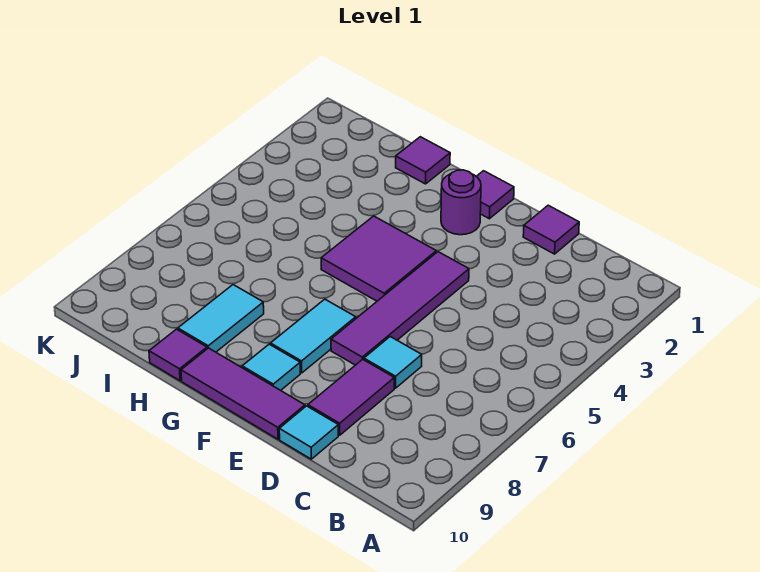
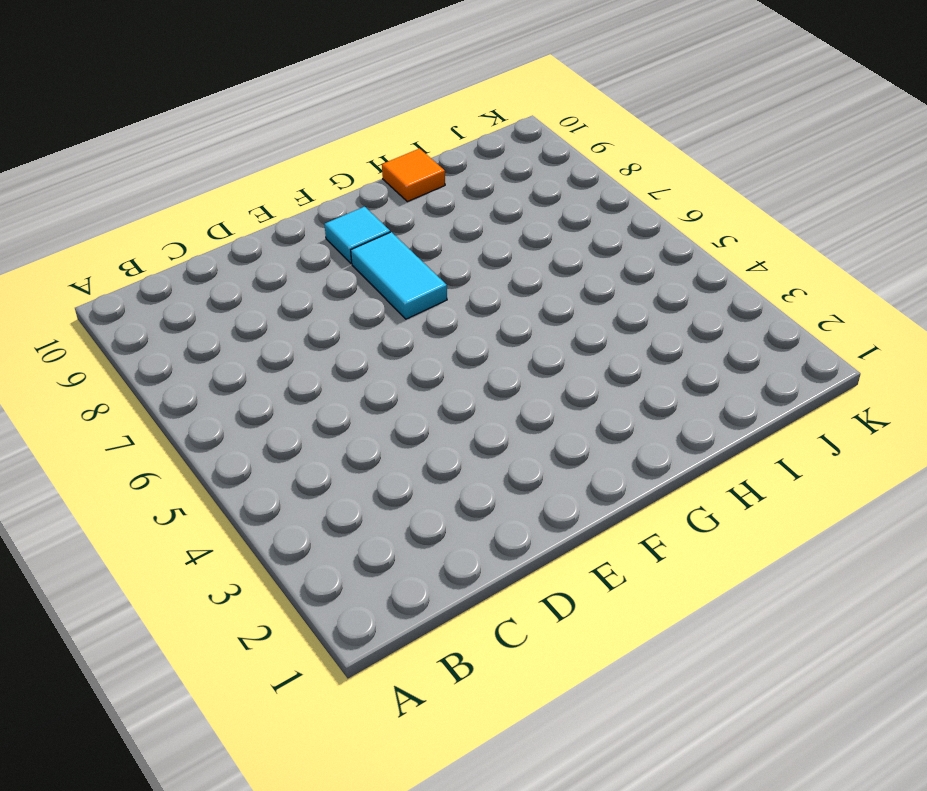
orange tile H10 level 1 -> purple tile H10 level 1
none -> purple tile D1 level 1
none -> cyan tile D7 level 1
none -> purple tile D8:D9 level 1

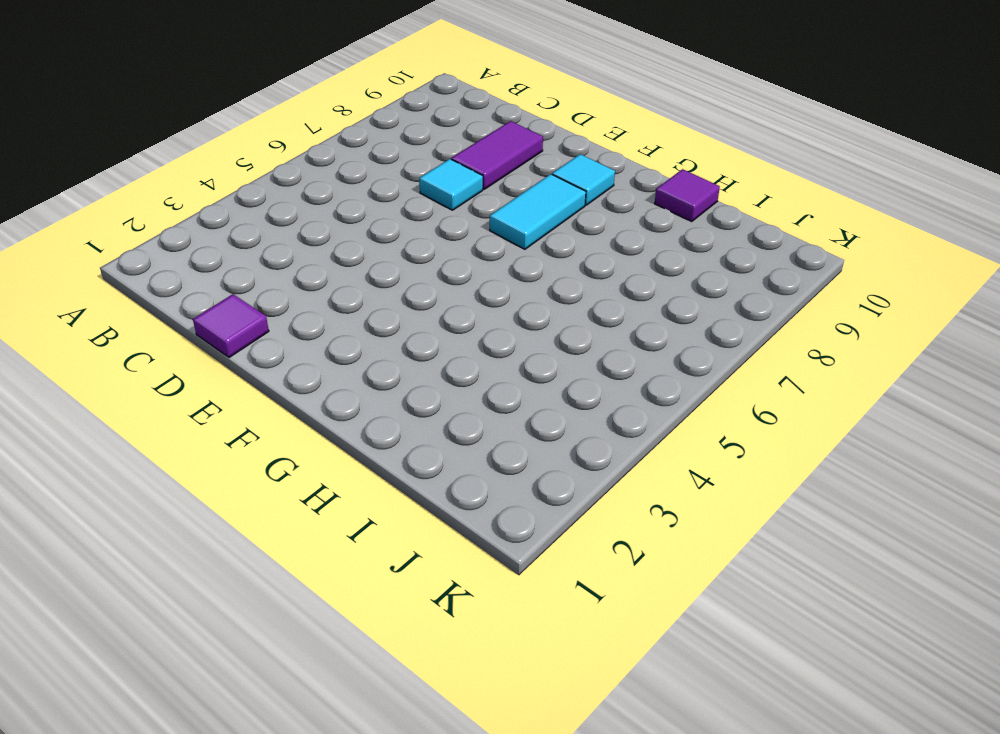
none -> cyan tile D10 level 1
none -> purple tile E4:E7 level 1
none -> purple tile E10:G10 level 1

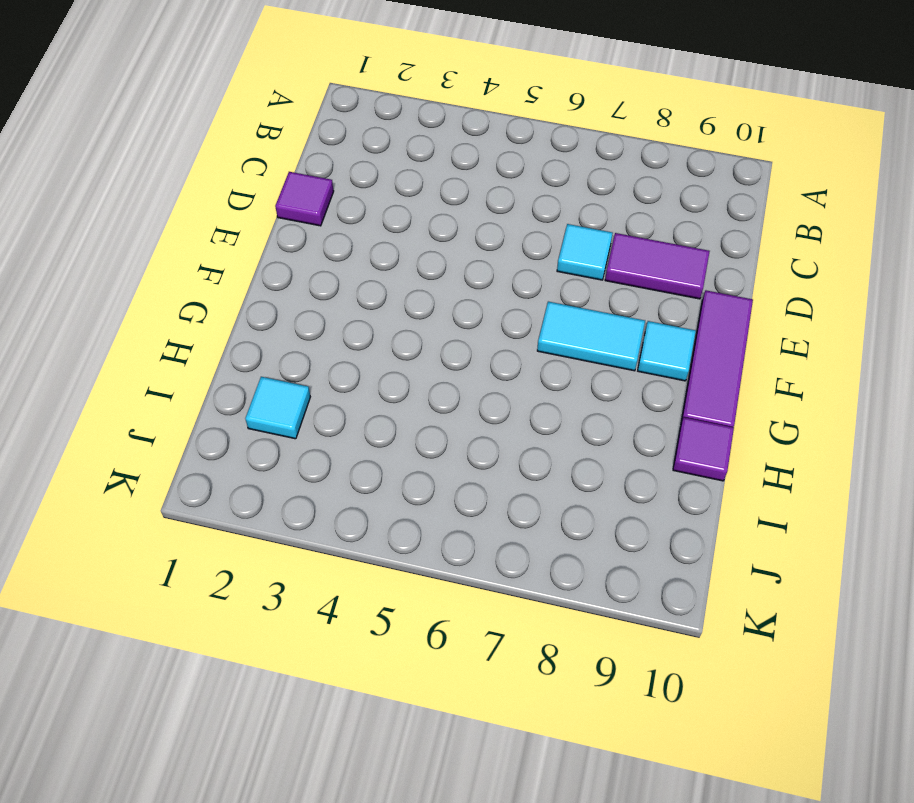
cyan tile I2 level 1 -> cyan tile D10 level 1
none -> purple tile E4:E7 level 1
none -> purple tile F1 level 1
none -> purple round brick F2 level 1

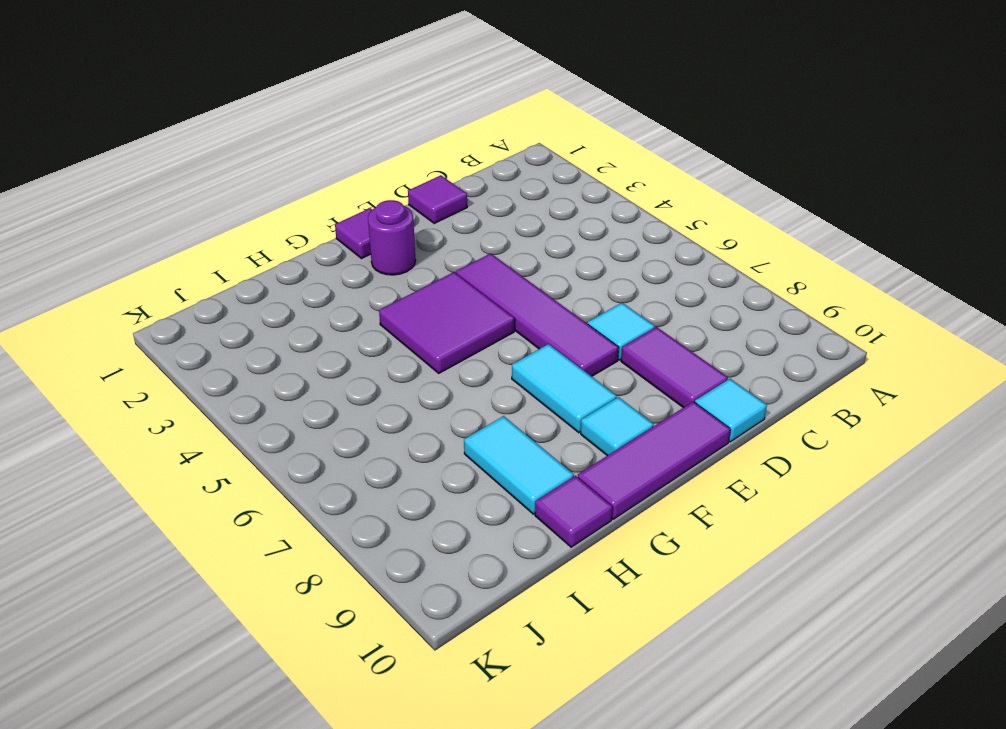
none -> purple tile H1 level 1

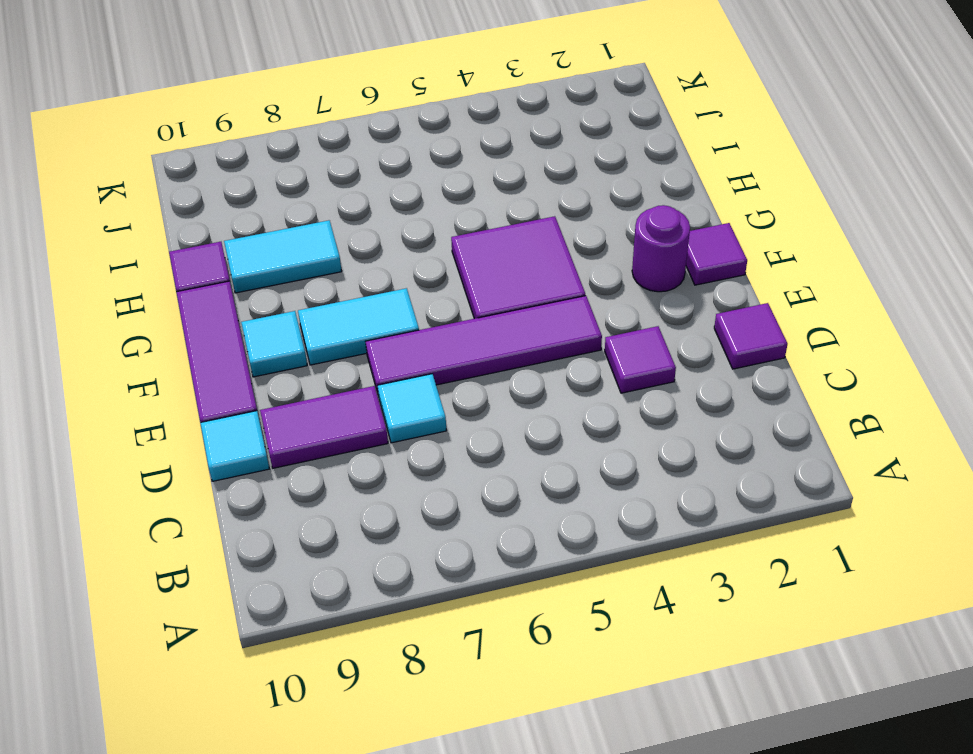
purple tile D3 level 1 -> purple tile H1 level 1

